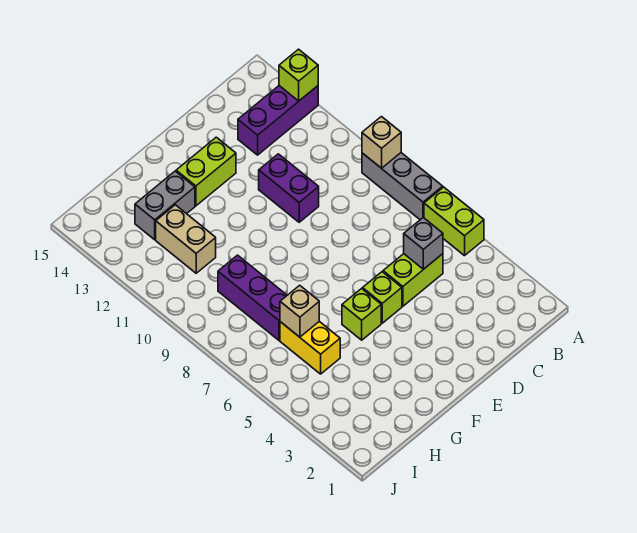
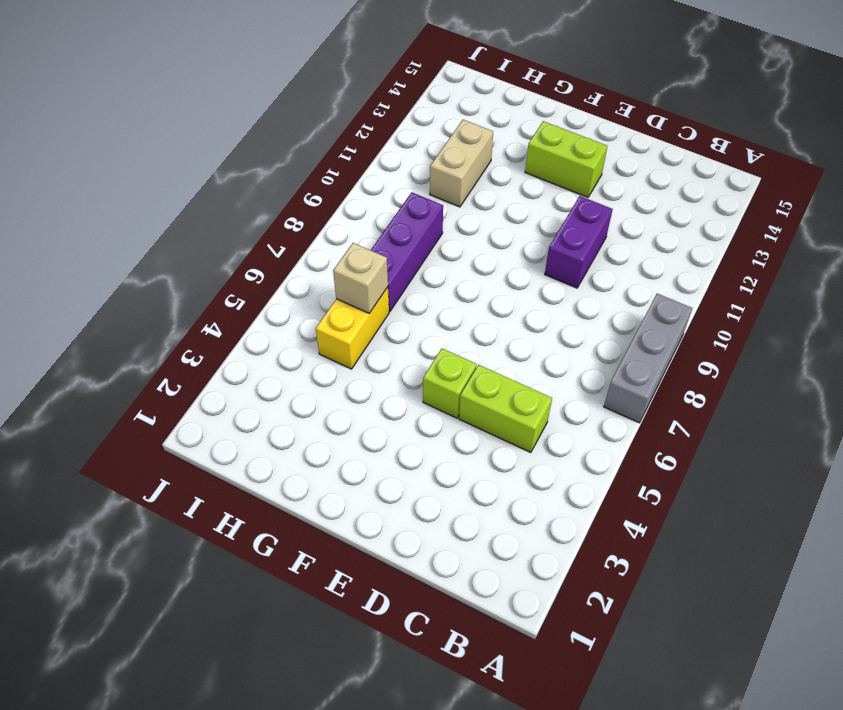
none -> lime brick A5:A6 level 1
none -> purple brick A13:C13 level 1
none -> lime brick F5 level 1

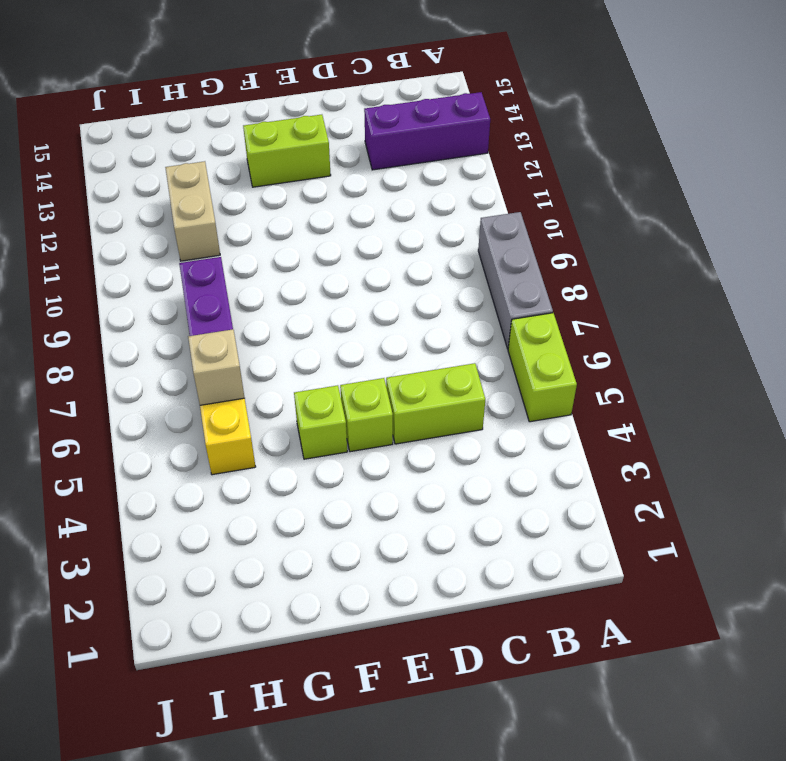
none -> purple brick D10:D11 level 1
none -> grey brick G13:H13 level 1
none -> tan brick A9 level 2

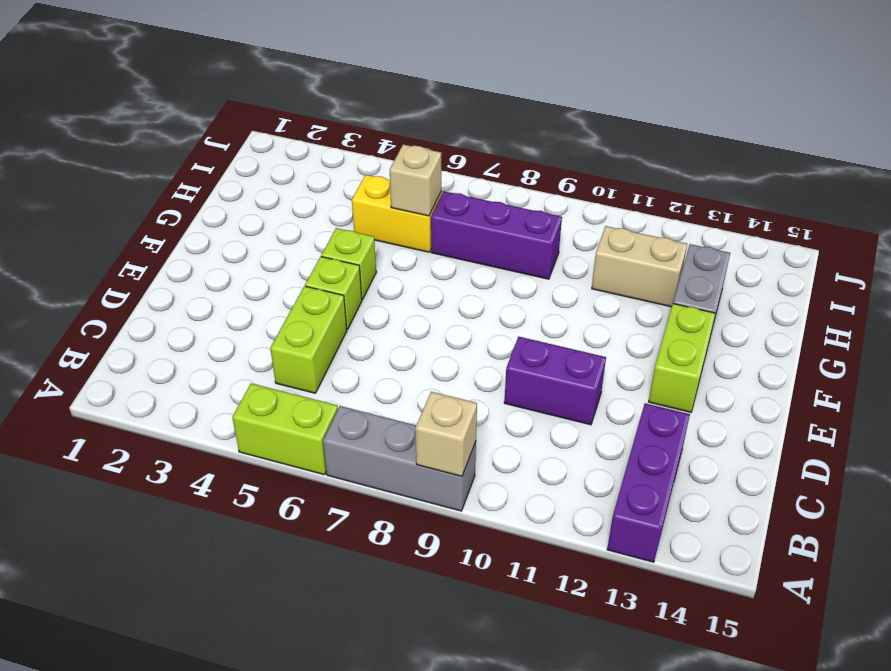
none -> lime brick A13 level 2
none -> grey brick C5 level 2

